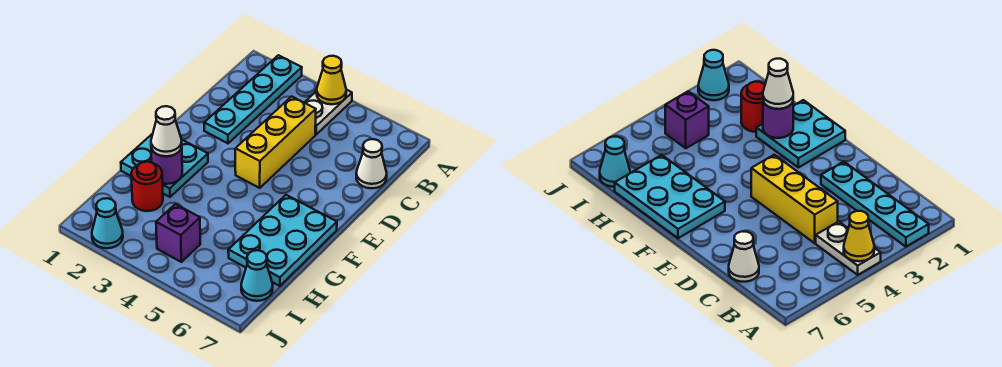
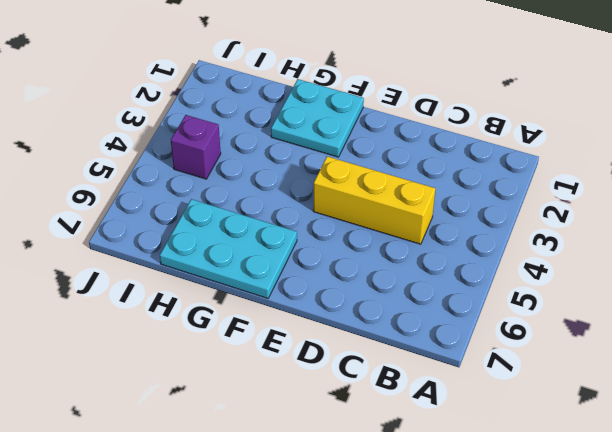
none -> cyan plate A2:D2 level 1
none -> white plate A4:B4 level 1
none -> white cone C7 level 1

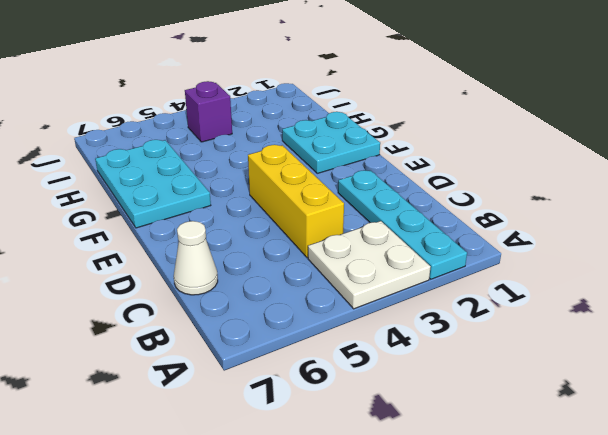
white plate A3:B4 level 1 -> white plate A4:B4 level 1
none -> red round brick H2 level 1
none -> cyan cone I7 level 1
none -> cyan cone J2 level 1

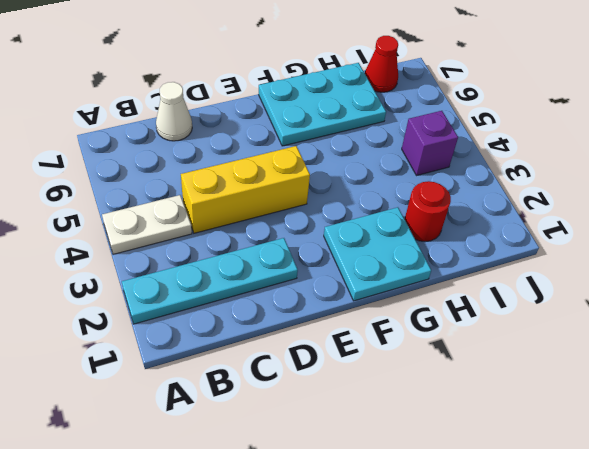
red cone I7 level 1 -> cyan cone I7 level 1
none -> cyan cone J2 level 1
none -> yellow cone A4 level 2
none -> purple round brick G2 level 2

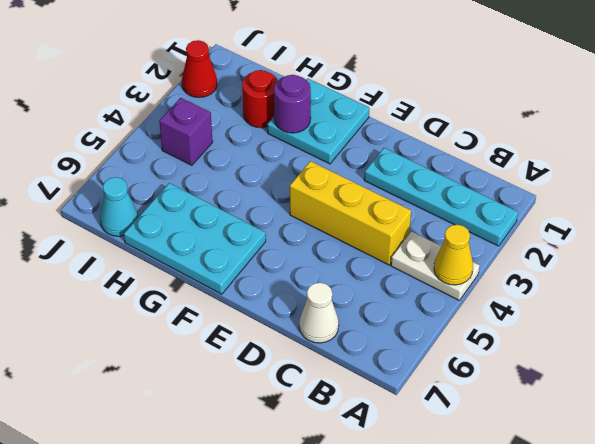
red cone J2 level 1 -> cyan cone J2 level 1
none -> white cone G2 level 3

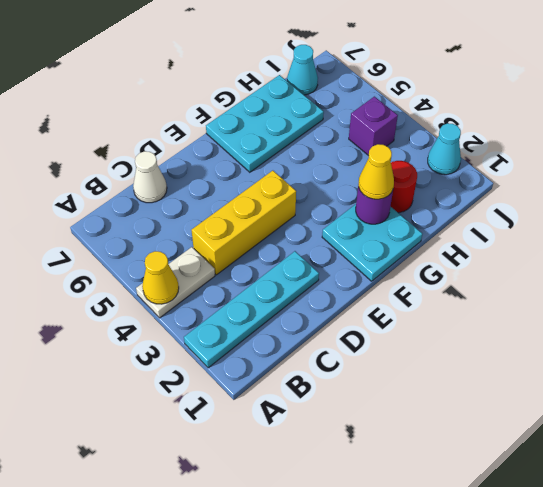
yellow cone G2 level 3 -> white cone G2 level 3

